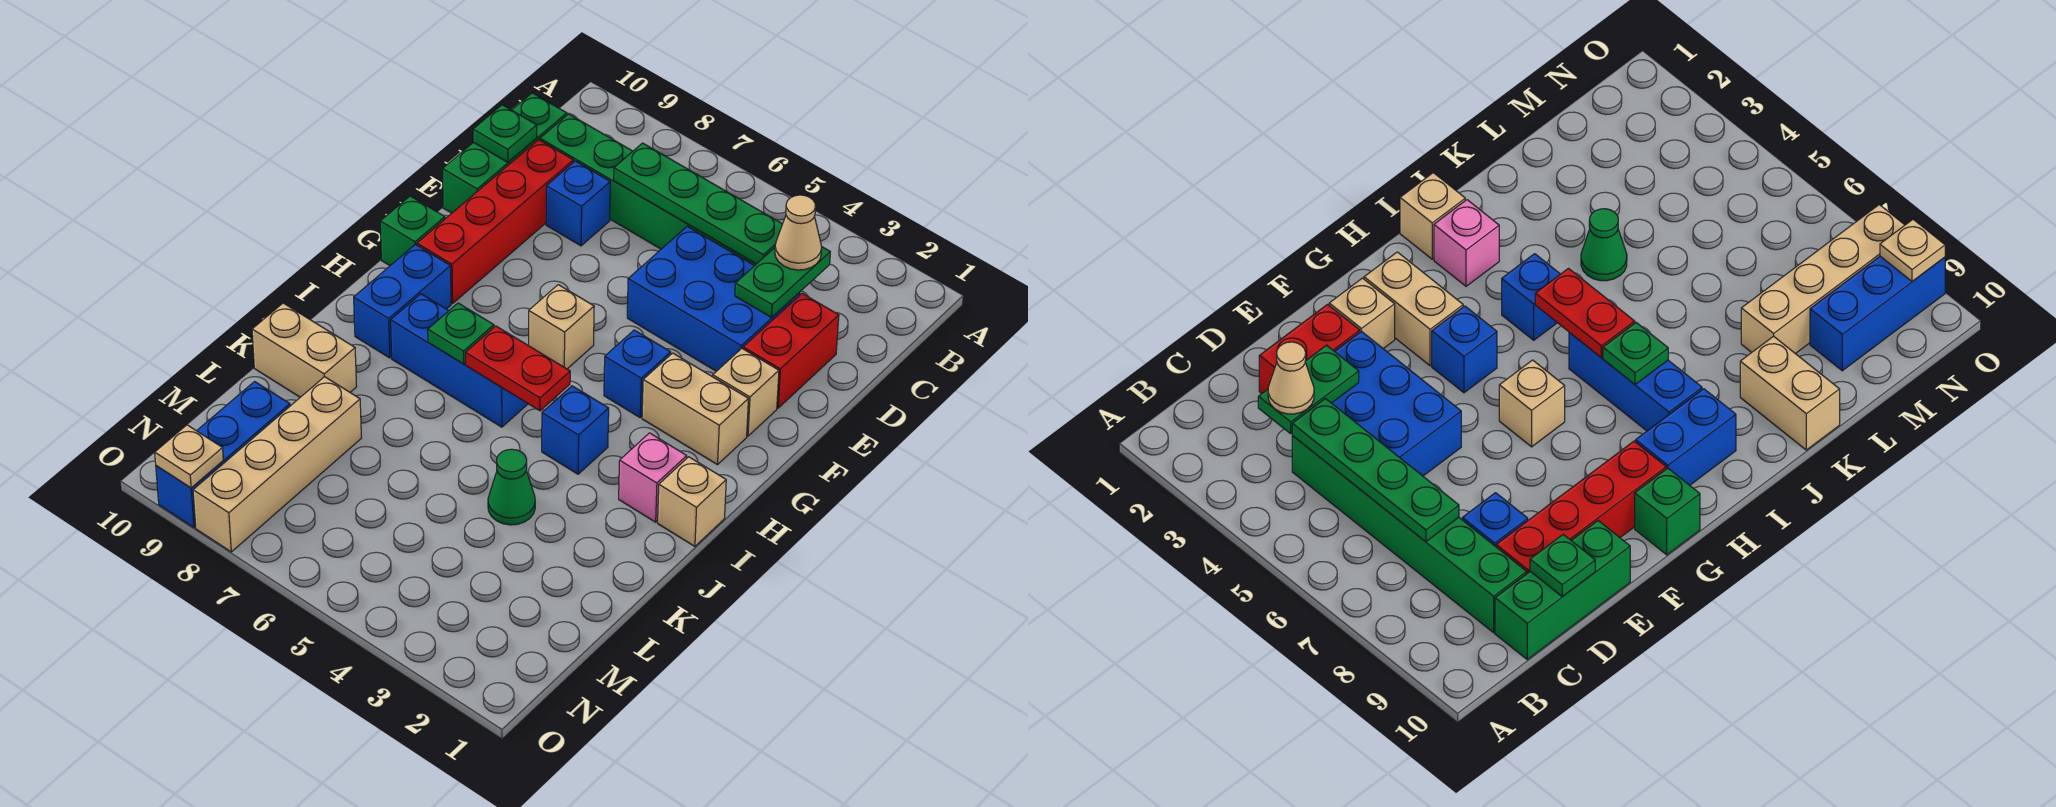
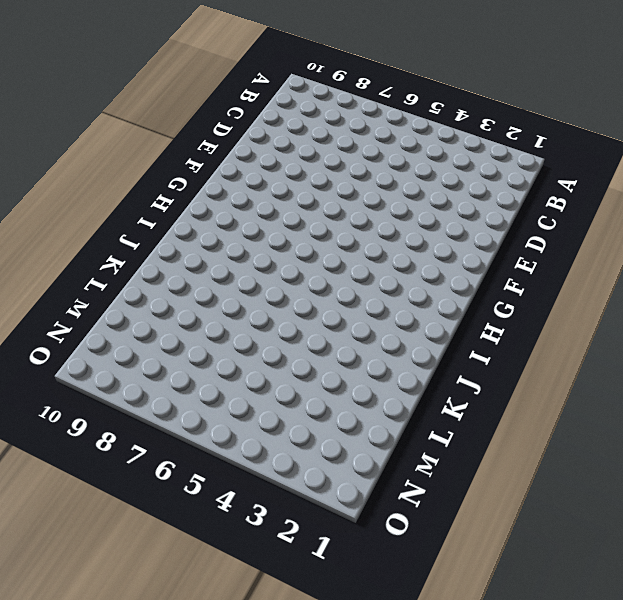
none -> green brick C4:C9 level 1
none -> green brick C10:E10 level 1
none -> red brick D2:E2 level 1

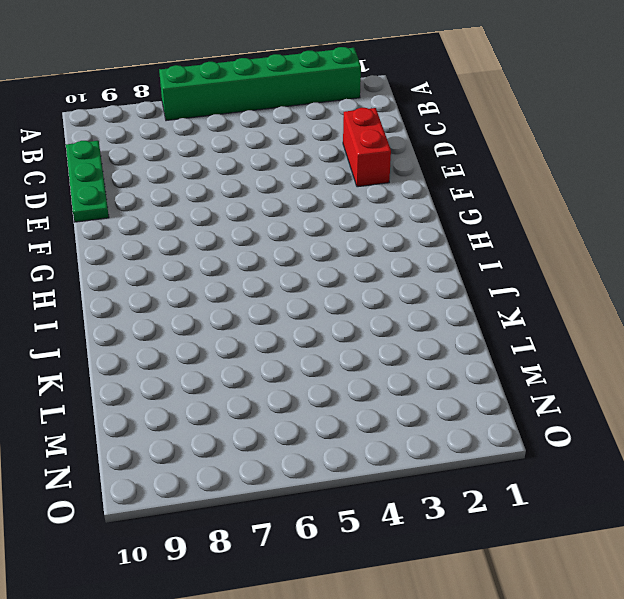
green brick A2:A7 level 1 -> green brick C4:C9 level 1
green plate C10:E10 level 1 -> green brick C10:E10 level 1
none -> blue brick D3:E5 level 1
none -> blue brick D8 level 1
none -> red brick D9:G9 level 1

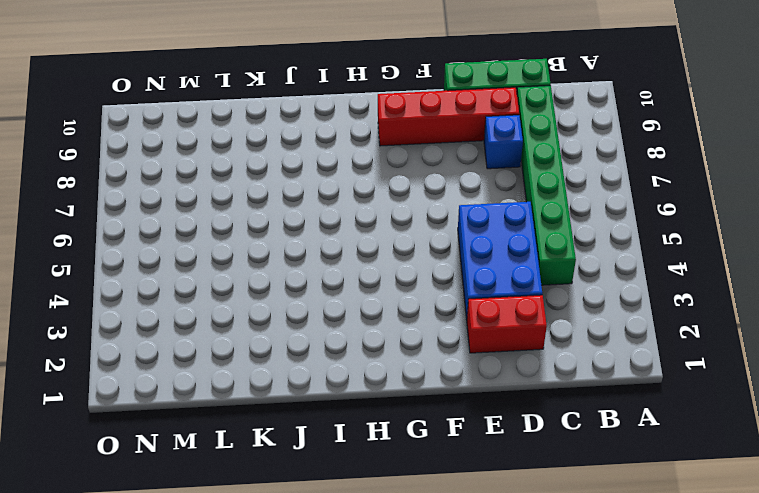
none -> tan brick F2 level 1
none -> tan brick G2:G3 level 1
none -> blue brick G4 level 1

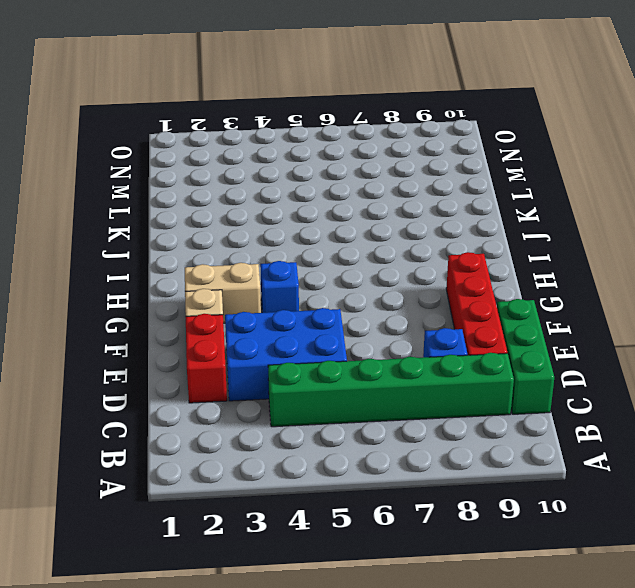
none -> tan brick G6 level 1
none -> green brick G10 level 1
none -> blue brick H9:I9 level 1

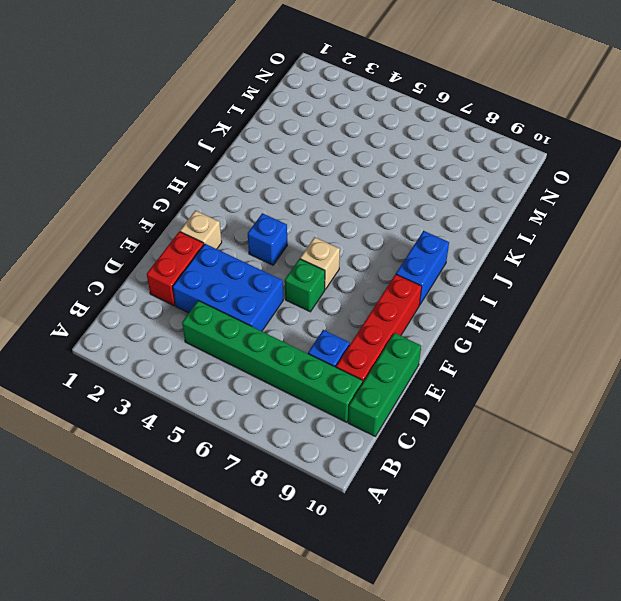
green brick F6 level 1 -> green brick G10 level 1
none -> tan brick G2:G3 level 1
none -> tan brick I1 level 1
none -> pink brick I2 level 1

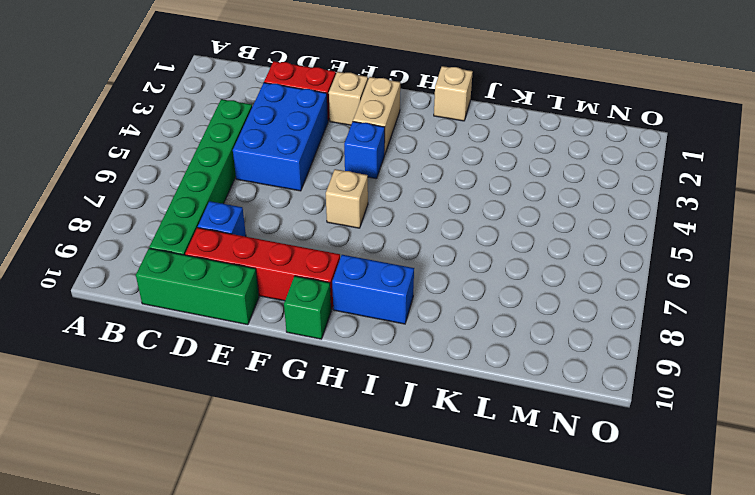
none -> pink brick I2 level 1
none -> blue brick I4 level 1
none -> blue brick I6:I8 level 1

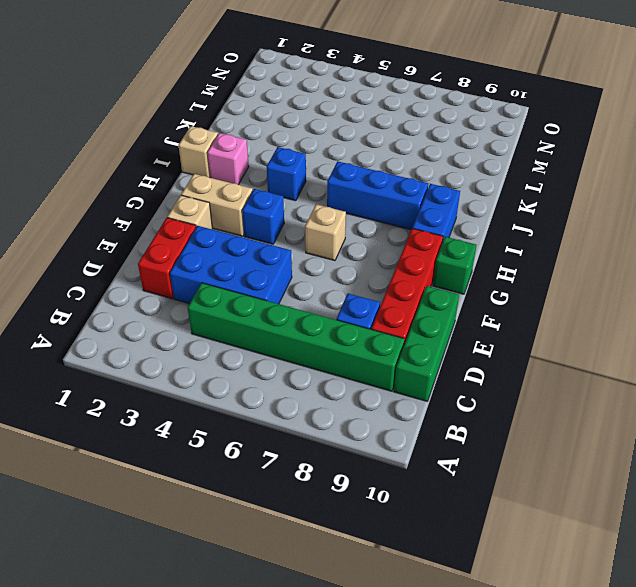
none -> green cone K4 level 1
none -> tan brick K9:K10 level 1
none -> tan brick L8:O8 level 1

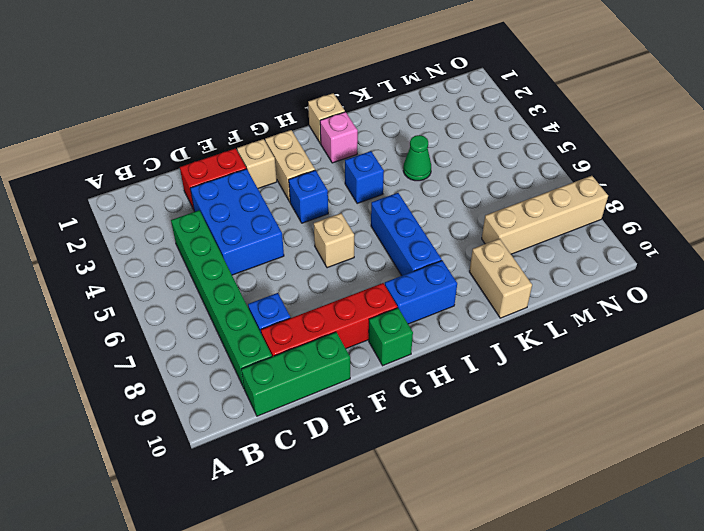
none -> blue brick M9:O9 level 1
none -> green plate C3:D3 level 2
none -> green plate C4:C7 level 2

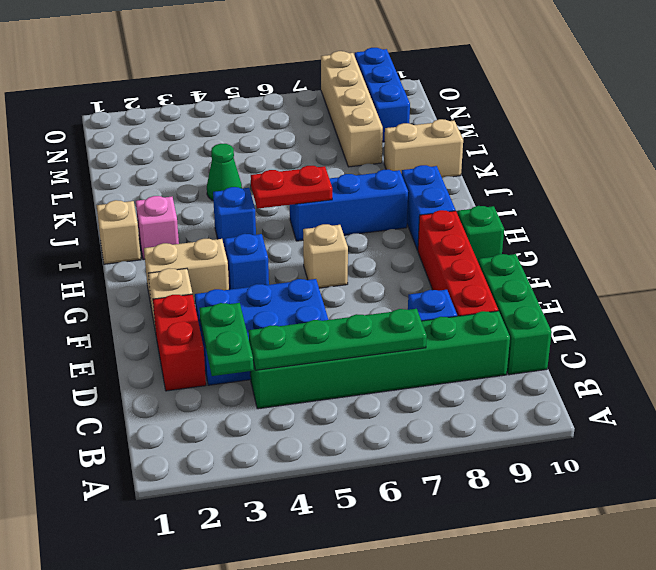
none -> green plate D10 level 2
none -> green plate I7 level 2
none -> tan plate O9 level 2

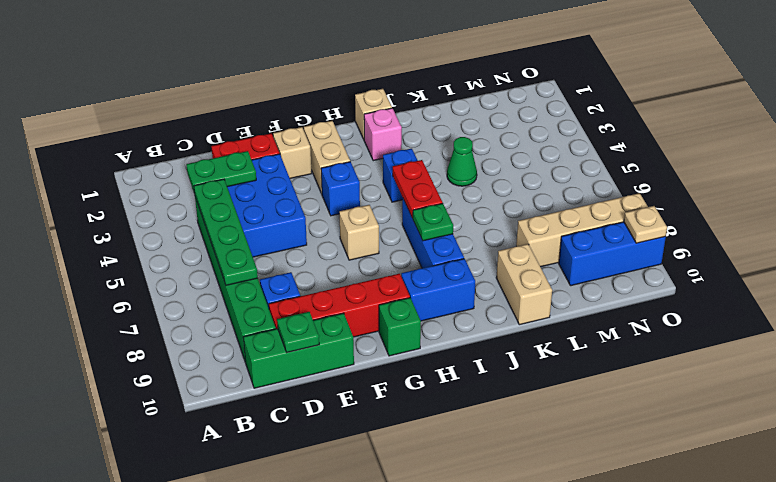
none -> tan cone C3 level 3

